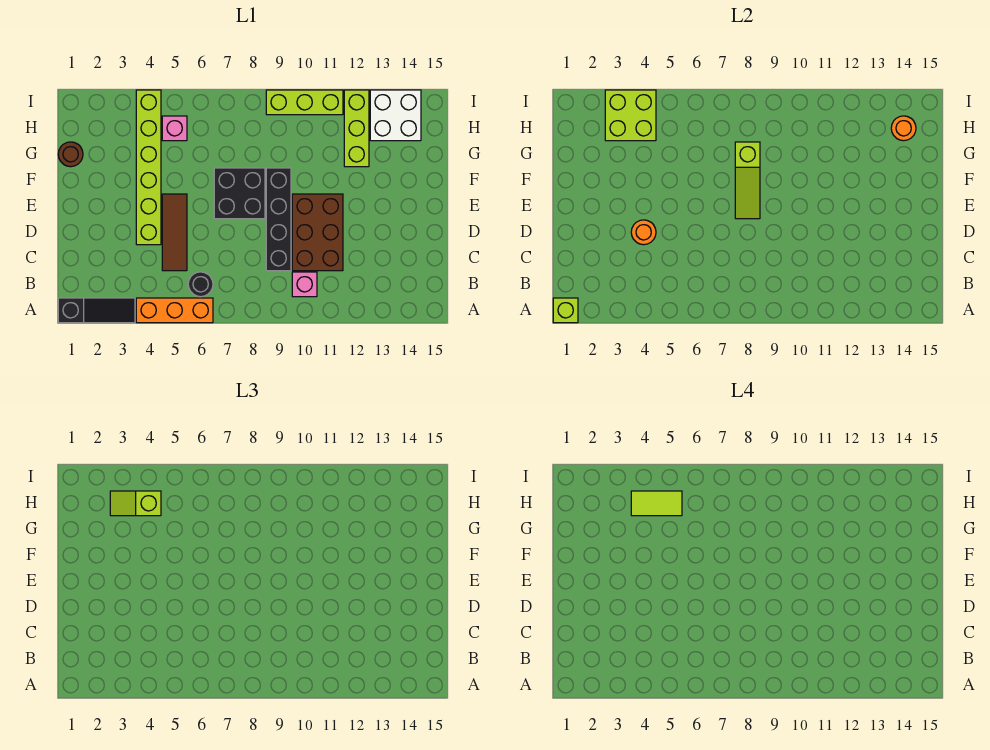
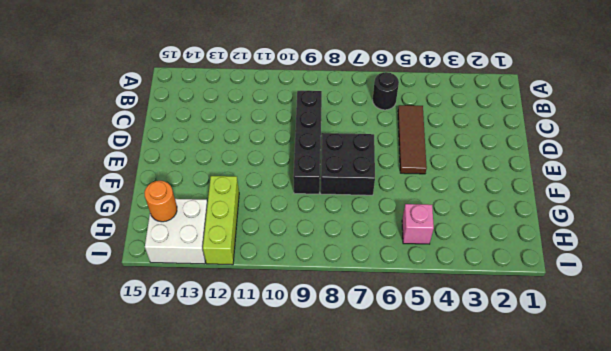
none -> black slope A1:A3 level 1 top 1
none -> orange brick A4:A6 level 1
none -> pink brick B10 level 1

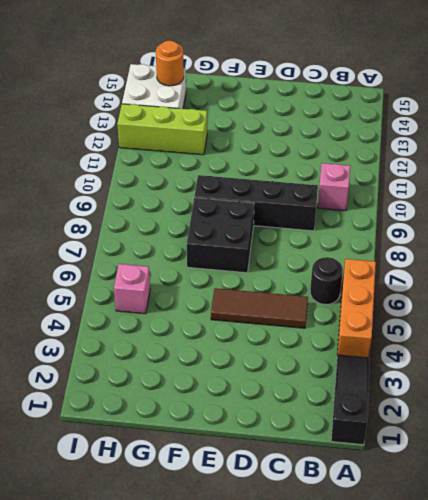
none -> brown brick C10:E11 level 1
none -> lime brick D4:I4 level 1
none -> brown round brick G1 level 1

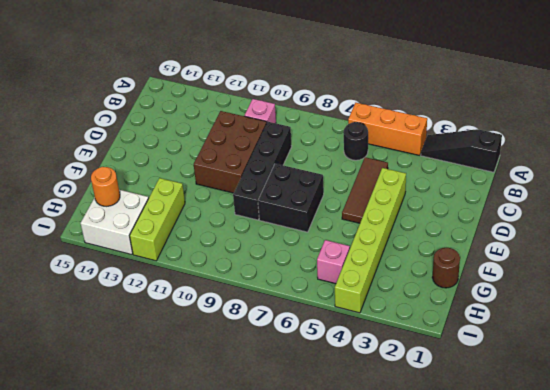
none -> lime brick I9:I11 level 1
none -> lime brick A1 level 2
none -> orange round brick D4 level 2

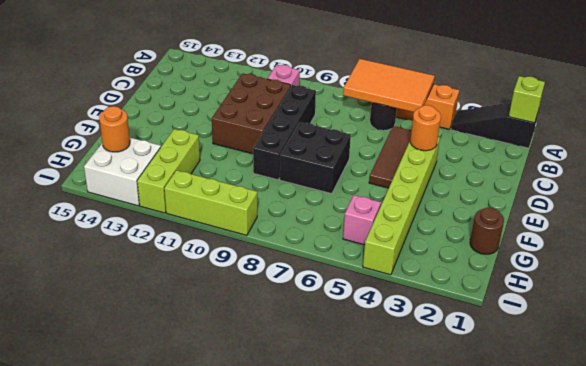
orange tile A5:B7 level 2 -> none
none -> lime slope E8:G8 level 2 top G
none -> lime brick H3:I4 level 2
none -> lime slope H3:H4 level 3 top 4

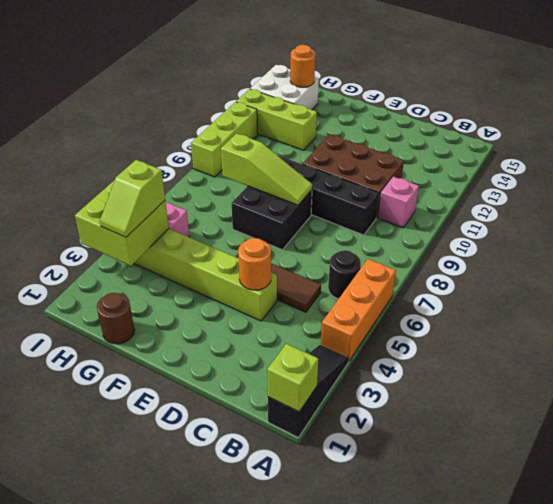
none -> lime tile H4:H5 level 4

